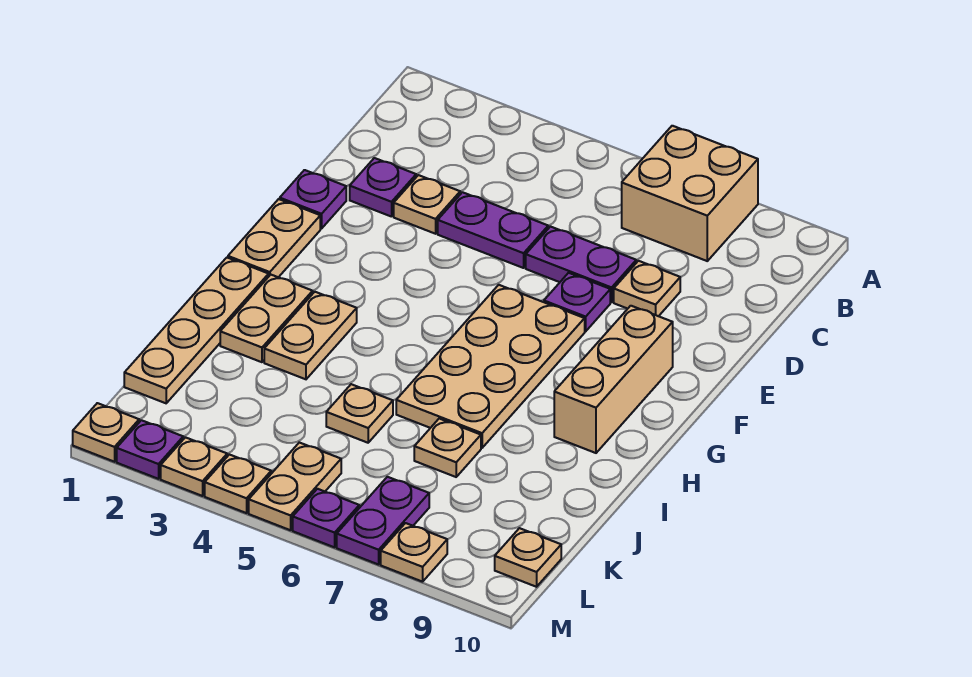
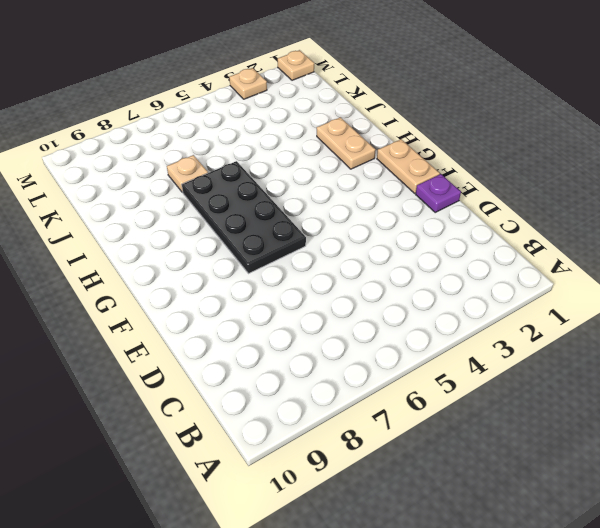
black plate F6:I7 level 1 -> tan plate F6:I7 level 1
none -> tan brick A7:B8 level 1
none -> purple plate D2 level 1
none -> tan plate D3 level 1

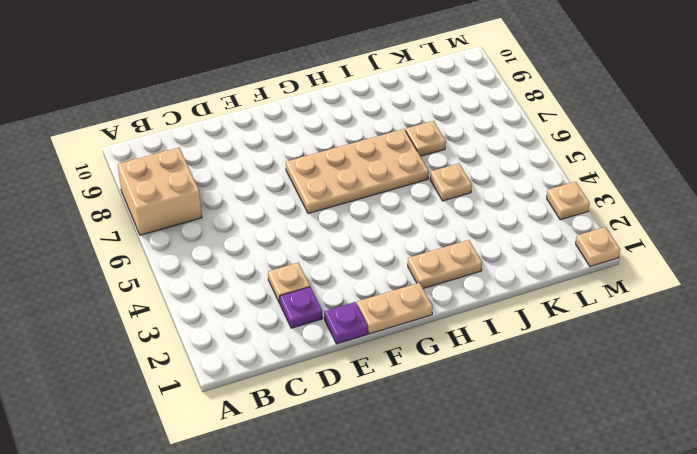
none -> purple plate D4:D5 level 1
none -> purple plate D6:D7 level 1
none -> tan plate D8 level 1

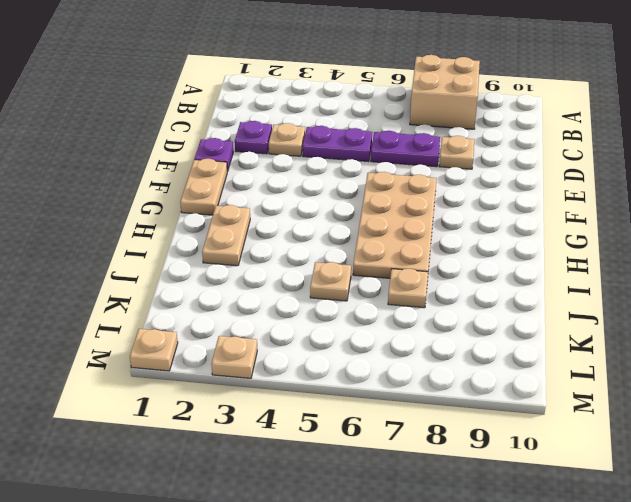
none -> purple plate E7 level 1
none -> tan brick F9:H9 level 1
none -> tan plate H1:K1 level 1

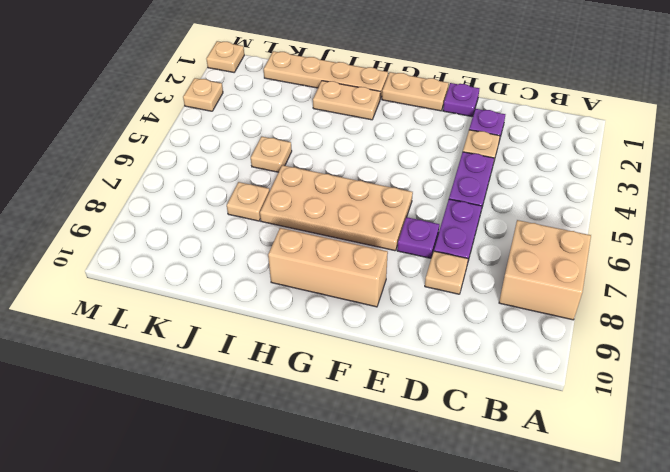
none -> tan plate H3:I3 level 1
none -> tan plate L5:M5 level 1
none -> purple plate L7:M7 level 1

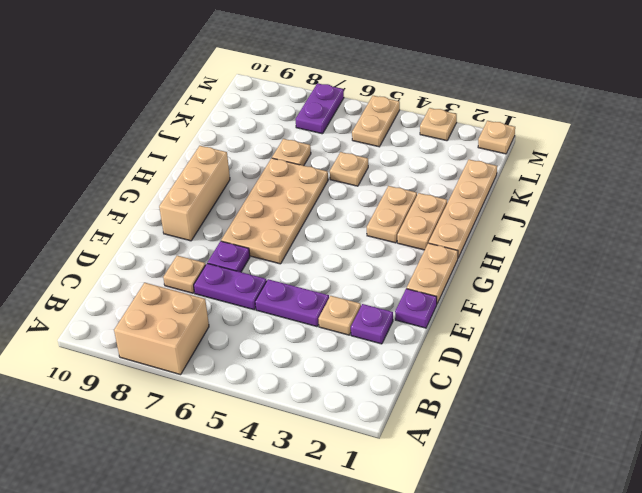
none -> tan plate L10 level 1
none -> purple plate M2 level 1
none -> tan plate M4 level 1

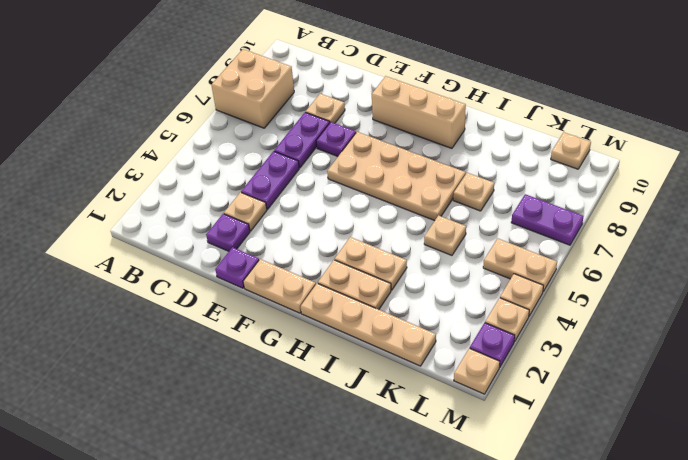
none -> purple plate M6 level 1
none -> tan plate M8 level 1

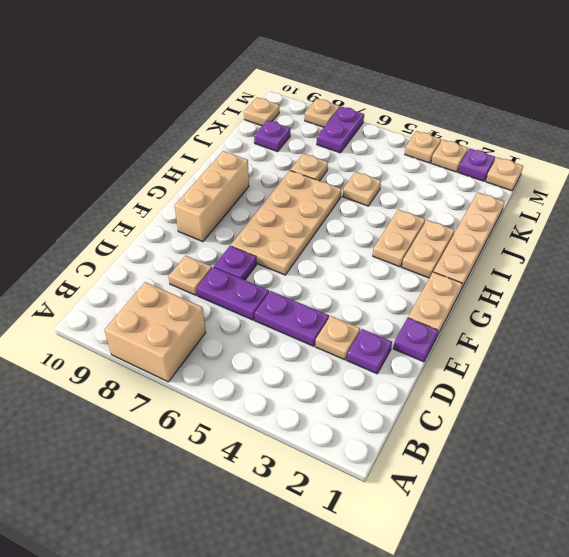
purple plate K9 level 1 -> purple plate M6 level 1
none -> tan plate L5:M5 level 1

